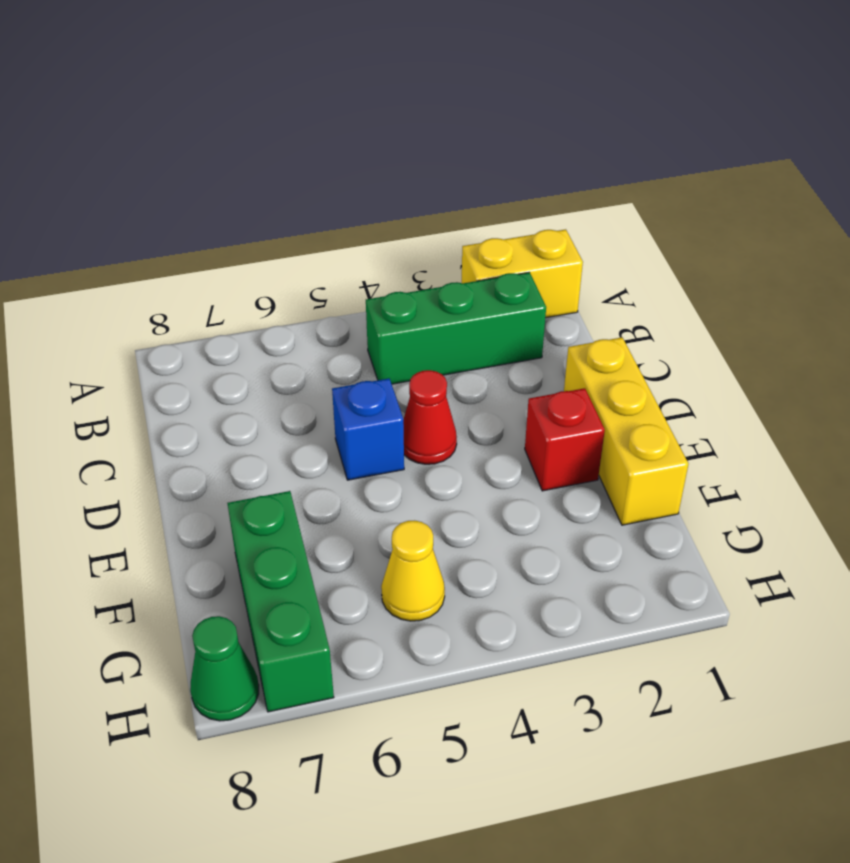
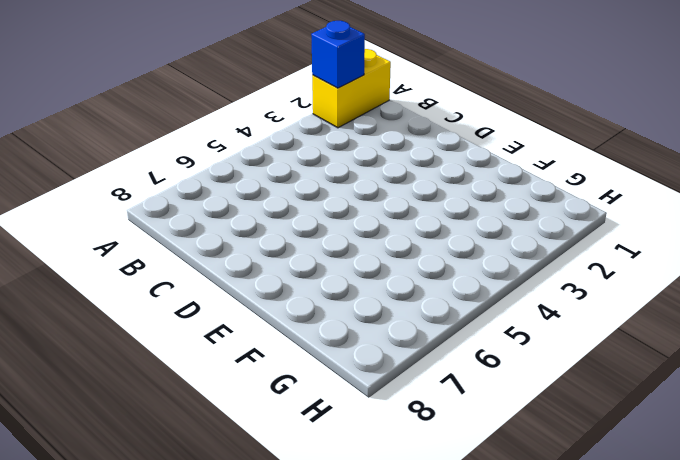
blue brick A2 level 2 -> blue brick D5 level 1
none -> green brick B2:B4 level 1
none -> yellow brick D1:F1 level 1

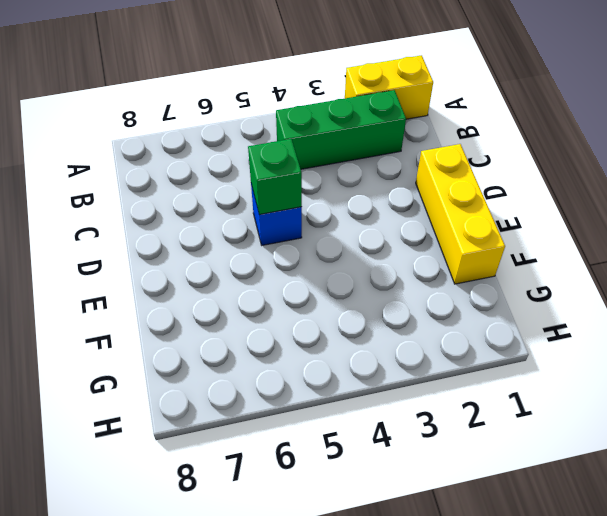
green brick D5 level 2 -> none
none -> red cone D4 level 1
none -> red brick E2 level 1

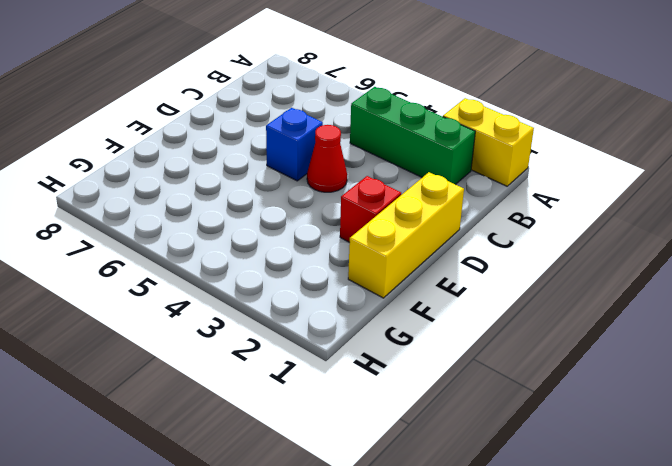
none -> green brick F7:H7 level 1
none -> yellow cone G5 level 1

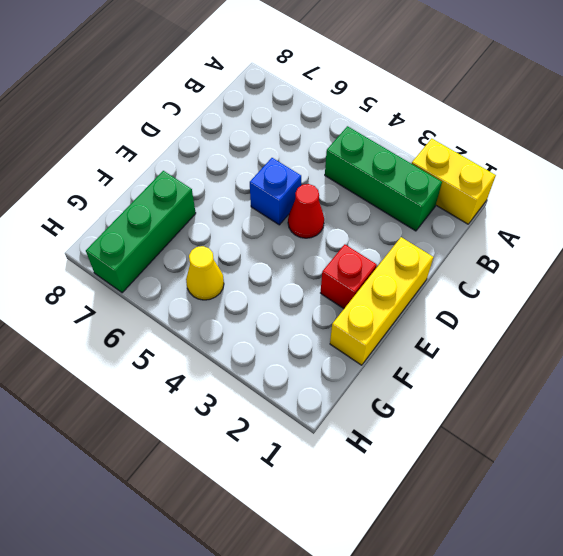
none -> green cone H8 level 1

